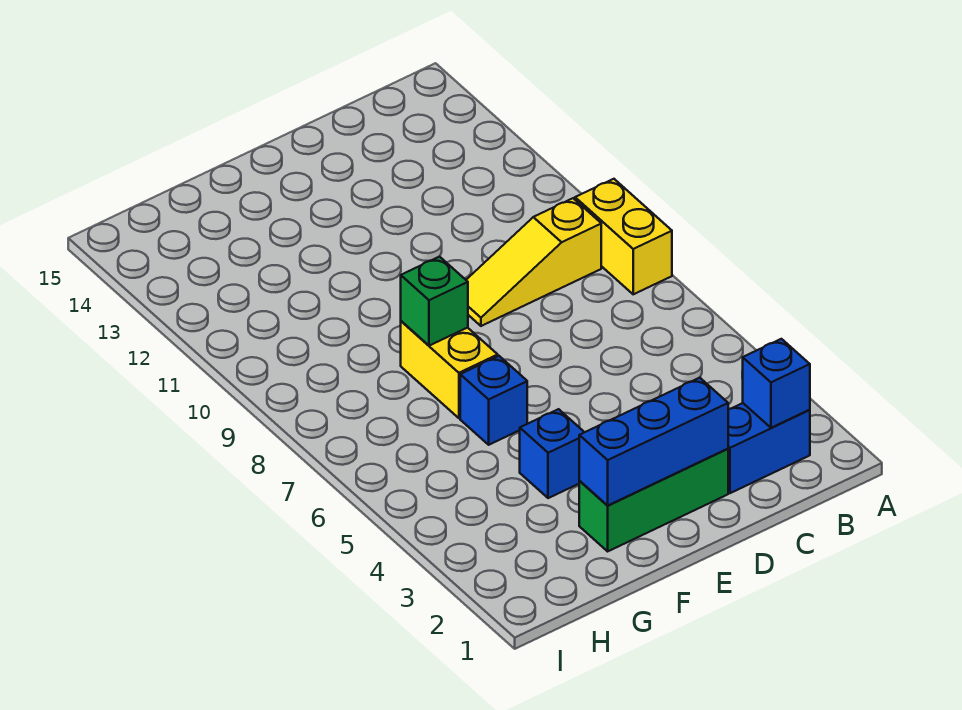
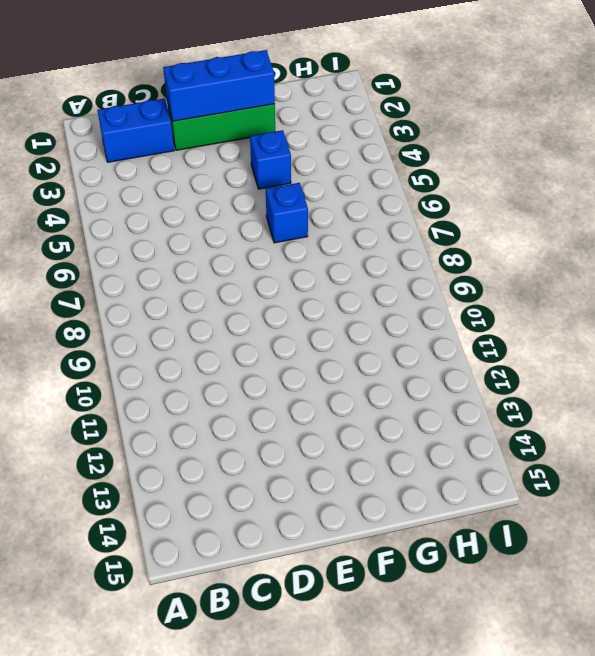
none -> yellow brick A8:A9 level 1
none -> yellow slope B9:D9 level 1 top B

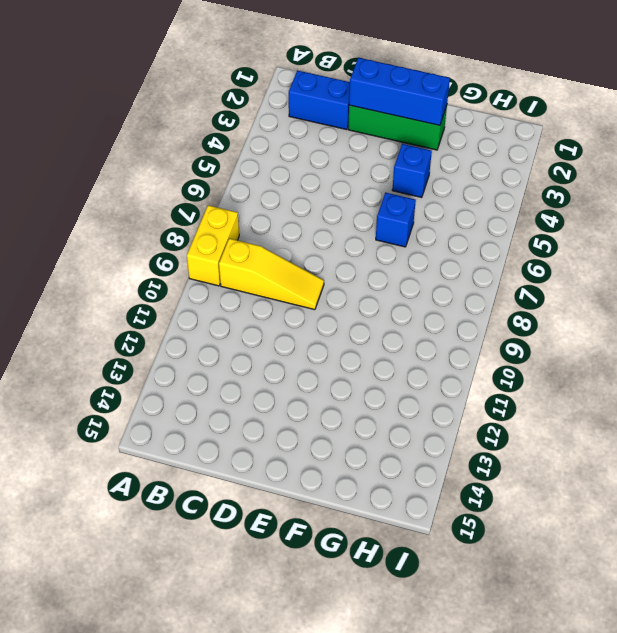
none -> yellow brick F7:F8 level 1
none -> blue brick B2 level 2

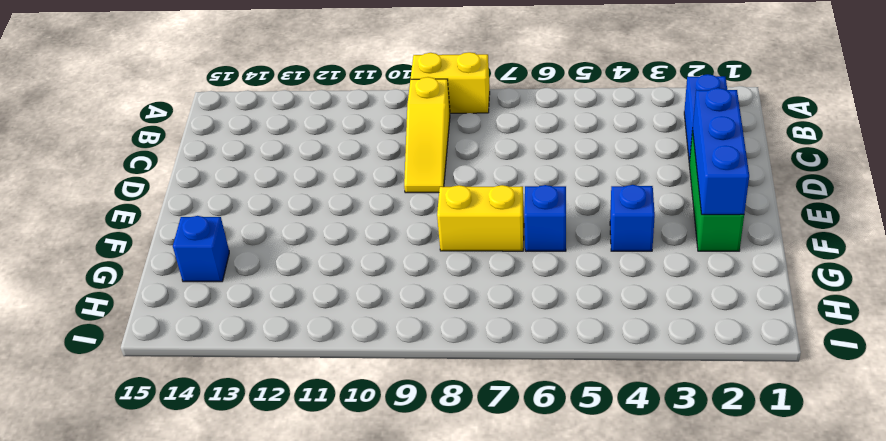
blue brick G14 level 1 -> blue brick B2 level 2
none -> green brick F8 level 2

